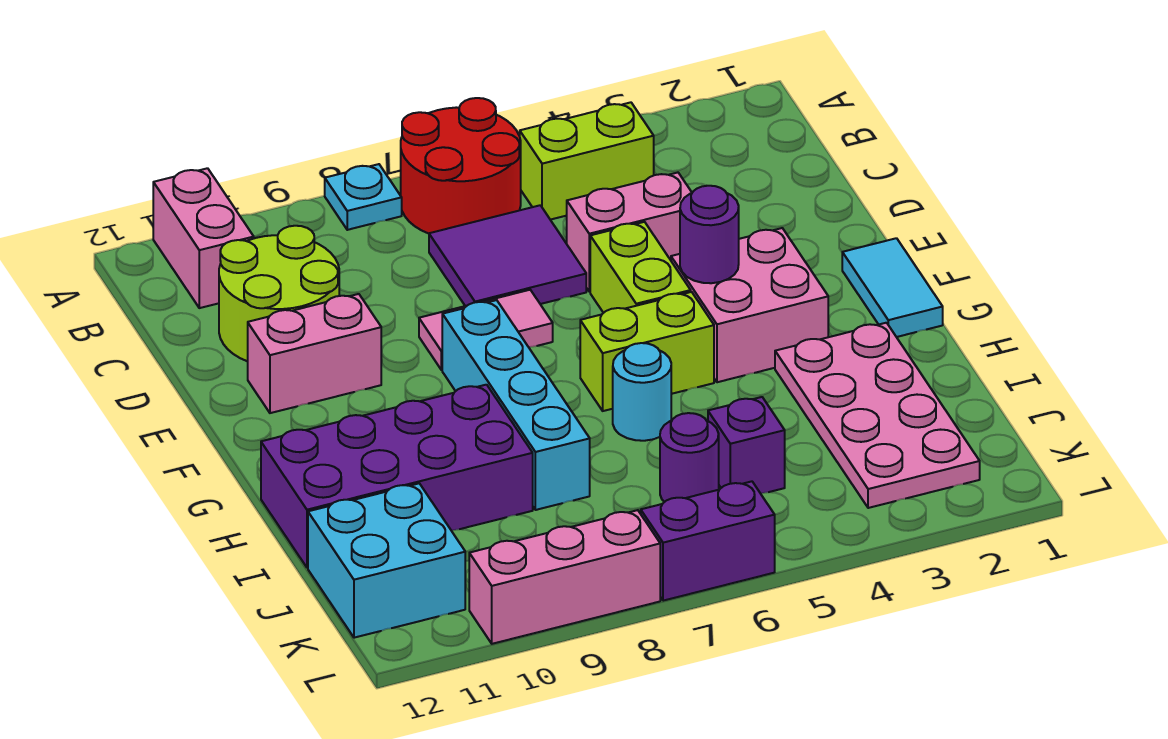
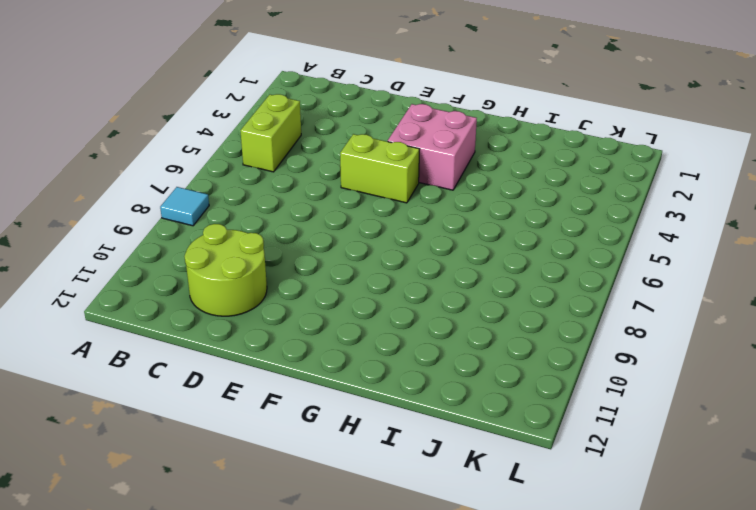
cyan tile A8 level 1 -> cyan plate A8 level 1
none -> red round brick A6:B7 level 1
none -> pink brick A11:B11 level 1
none -> purple tile C6:D7 level 1

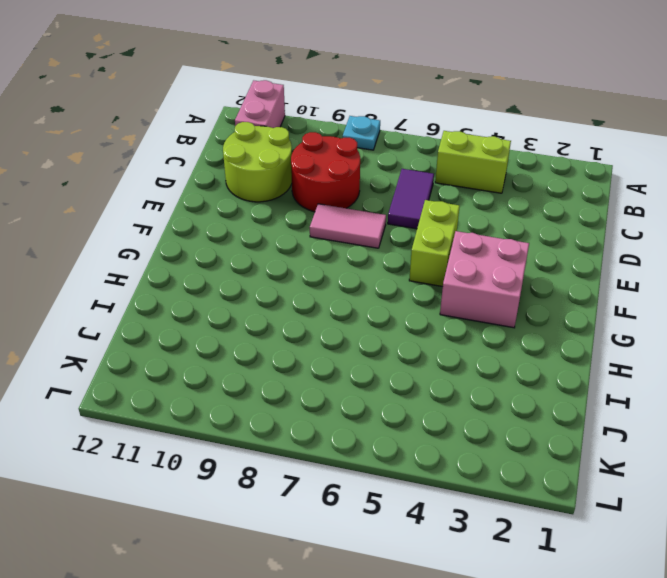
purple tile C6:D6 level 1 -> purple tile C6:D7 level 1
red round brick C8:D9 level 1 -> red round brick A6:B7 level 1
none -> pink brick D4:D5 level 1
none -> pink brick E10:E11 level 1
none -> cyan tile F1:G1 level 1

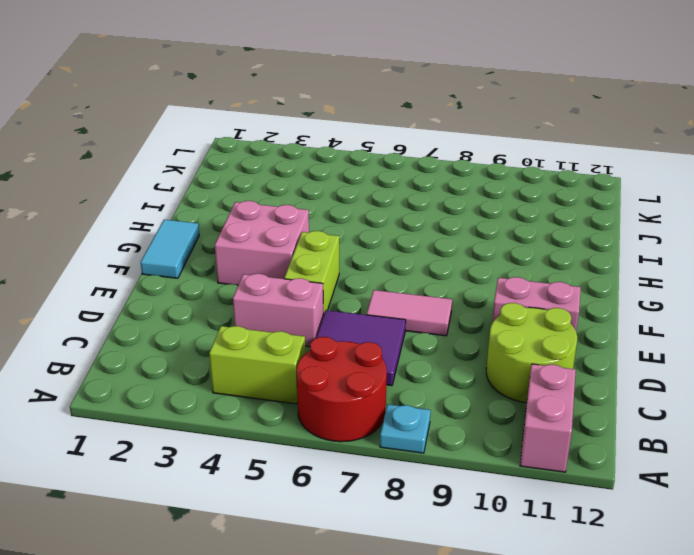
none -> cyan brick F8:I8 level 1
none -> lime brick G5:G6 level 1
none -> pink plate H2:K3 level 1

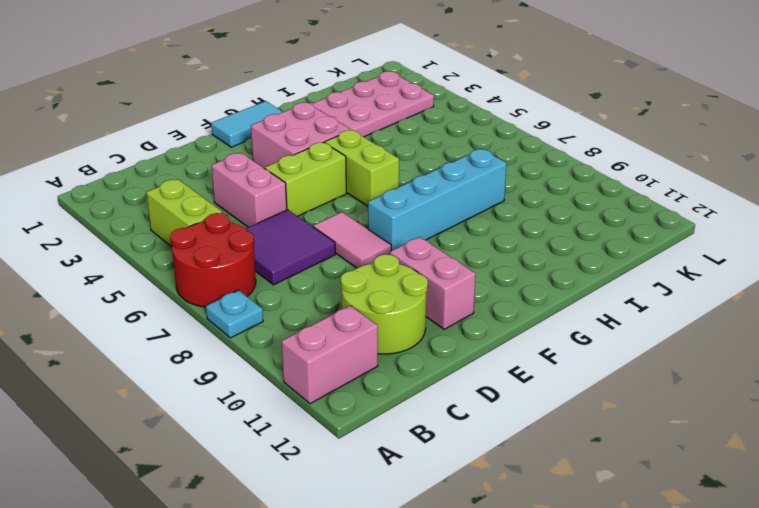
none -> cyan round brick H6 level 1
none -> purple brick H9:I12 level 1
none -> purple brick J5 level 1

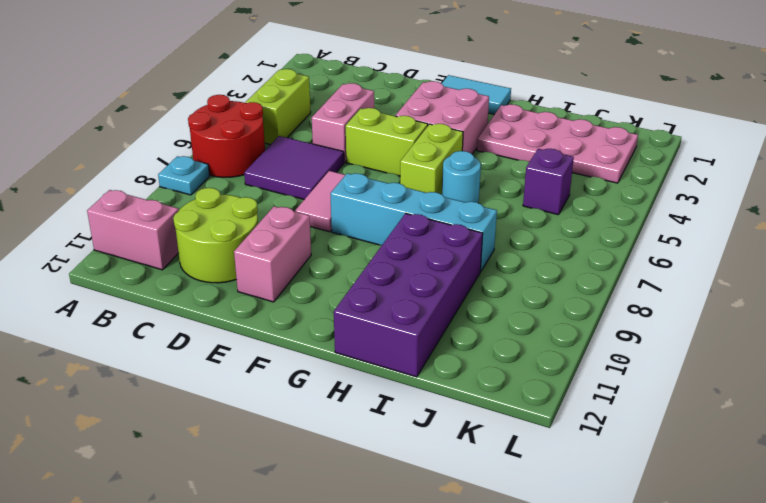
none -> purple round brick J6 level 1
none -> cyan brick J11:K12 level 1
none -> purple brick L6:L7 level 1

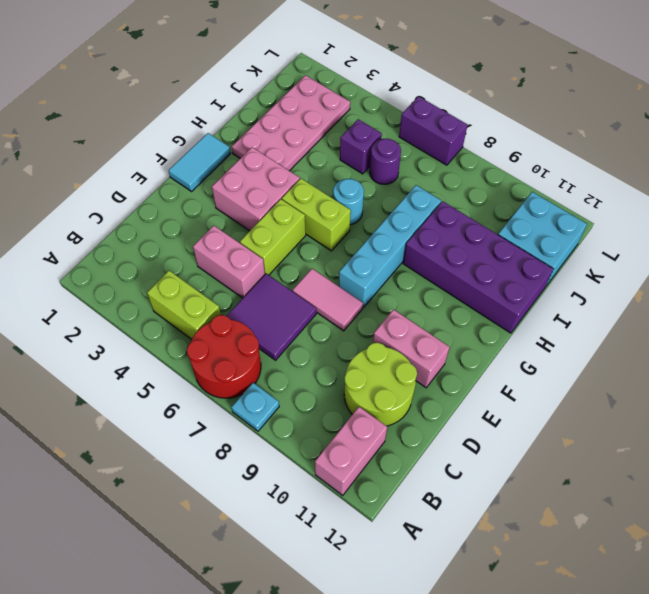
none -> pink brick L8:L10 level 1
none -> purple round brick F4 level 2

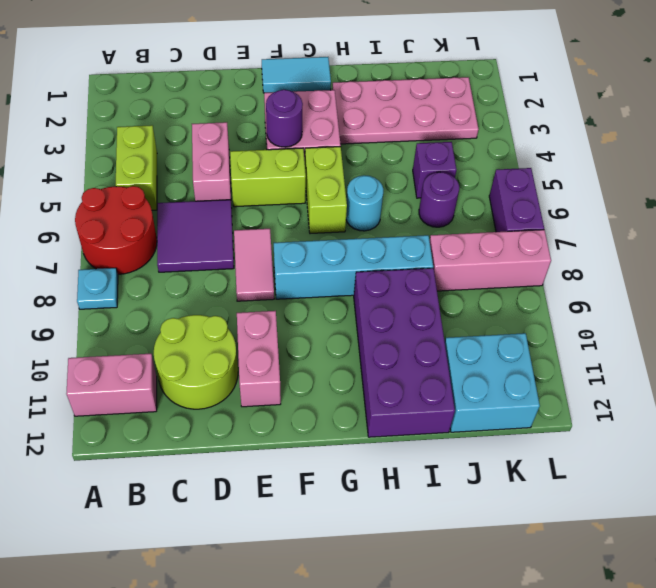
pink brick J8:L8 level 1 -> pink brick L8:L10 level 1

